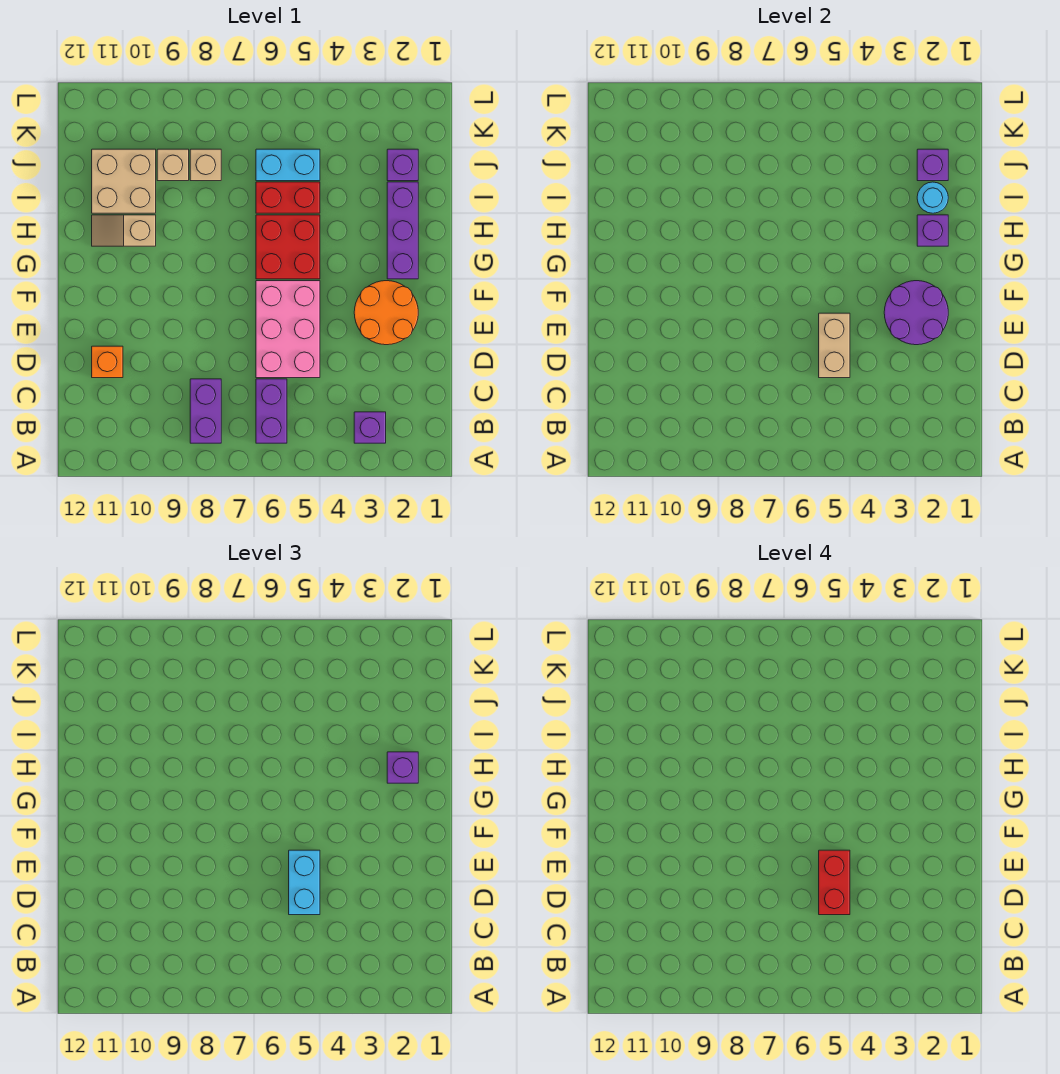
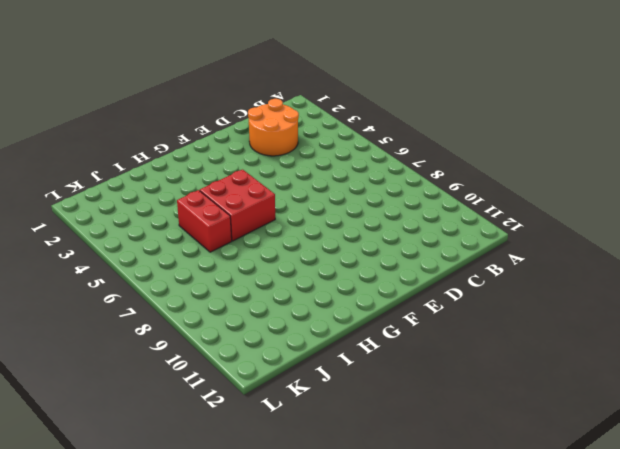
orange round brick C2:D3 level 1 -> orange round brick E2:F3 level 1
none -> purple brick B3 level 1
none -> purple brick B6:C6 level 1
none -> purple brick B8:C8 level 1

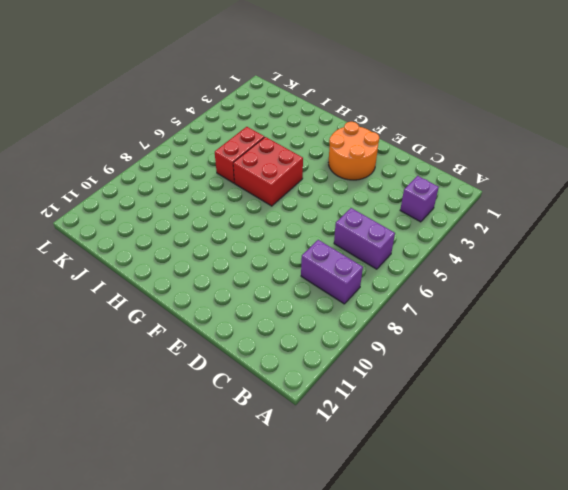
none -> pink brick D5:F6 level 1
none -> orange brick D11 level 1
none -> purple brick G2:I2 level 1

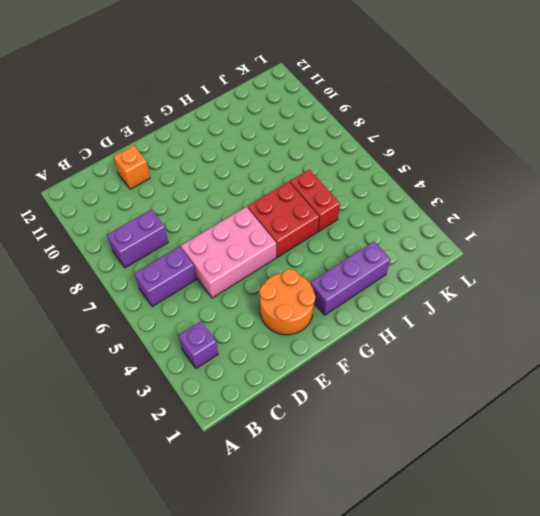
none -> tan slope H10:H11 level 1 top 10
none -> tan brick I10:J11 level 1
none -> purple brick J2 level 1

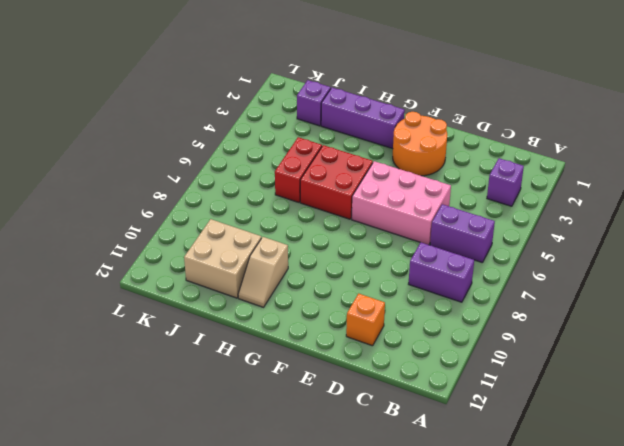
none -> cyan brick J5:J6 level 1
none -> tan brick J8 level 1
none -> tan brick J9 level 1

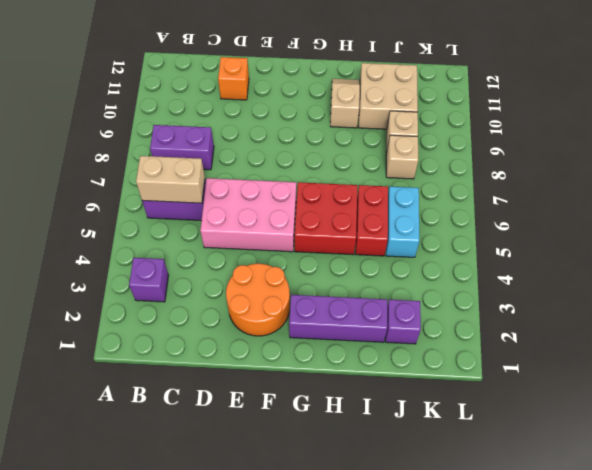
tan brick B6:C6 level 2 -> tan brick D5:E5 level 2
none -> purple round brick E2:F3 level 2
none -> purple brick H2 level 2
none -> cyan round brick I2 level 2

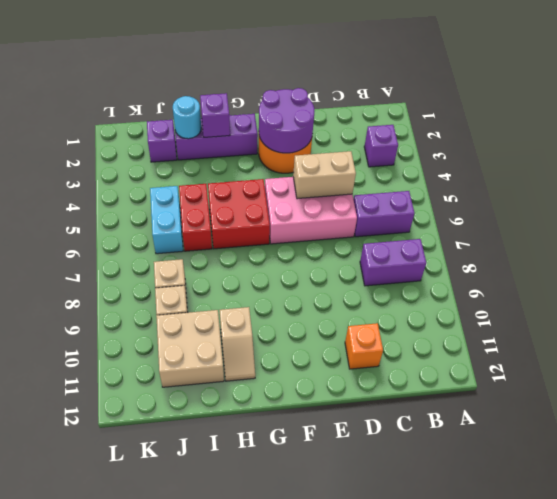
none -> purple brick J2 level 2
none -> cyan brick D5:E5 level 3
none -> purple brick H2 level 3

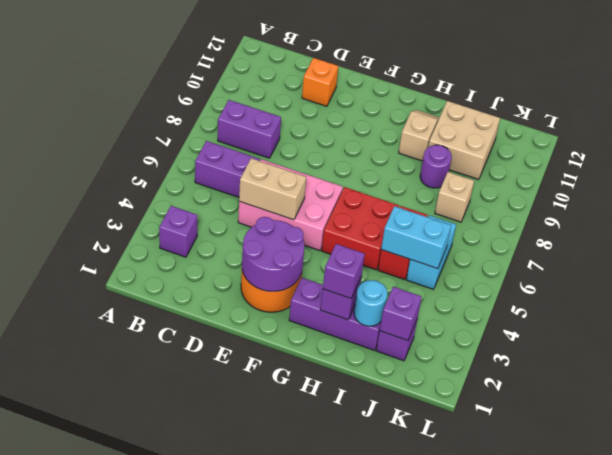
cyan brick I5:J5 level 2 -> cyan brick D5:E5 level 3
purple round brick I9 level 1 -> none
none -> tan brick J9 level 1
none -> red brick D5:E5 level 4

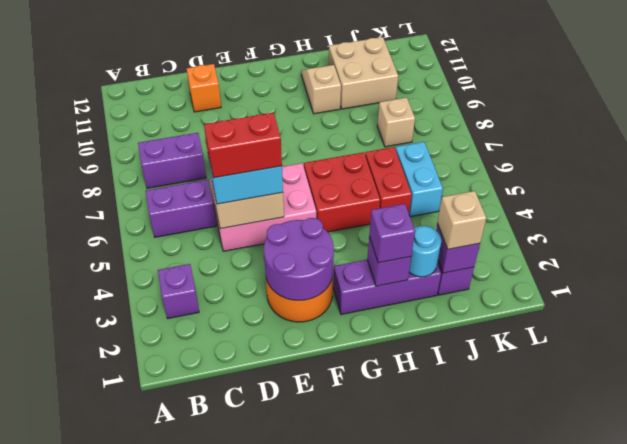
tan brick J2 level 3 -> tan brick J9 level 1

